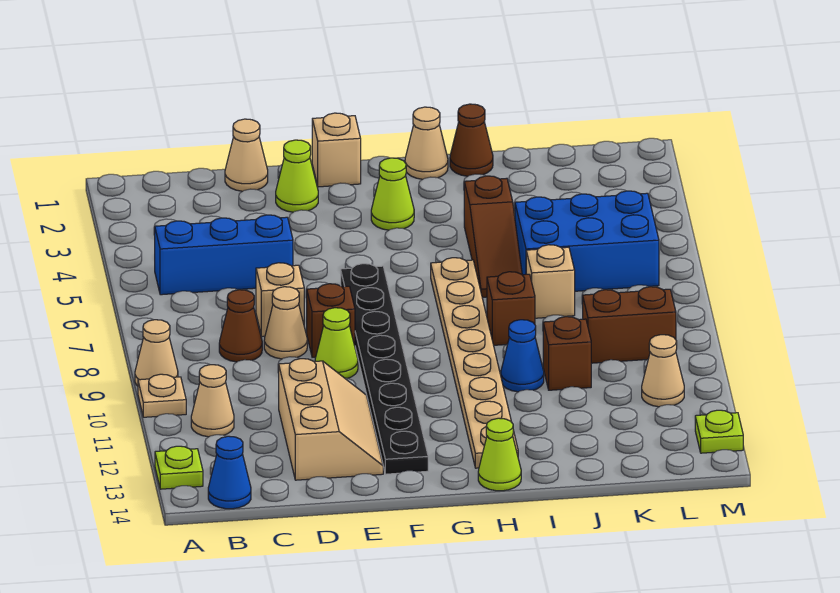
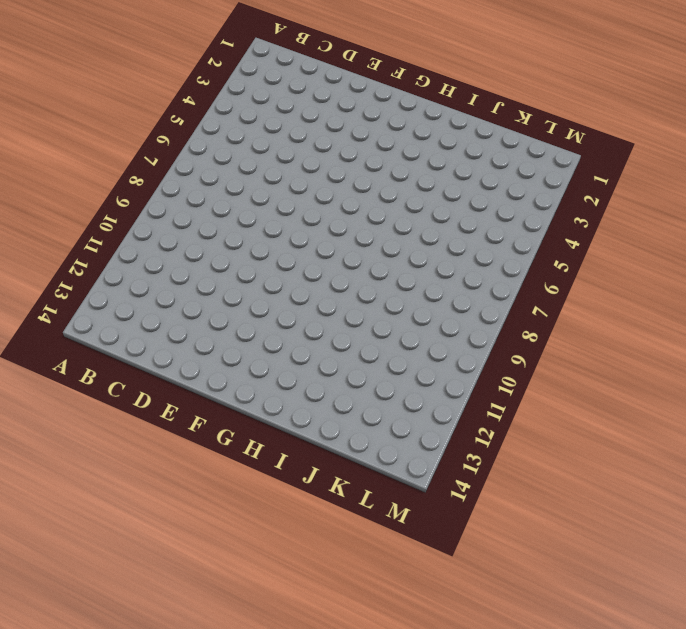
none -> tan cone A9 level 1
none -> tan plate A10 level 1
none -> lime plate A13 level 1
none -> blue brick B5:D5 level 1

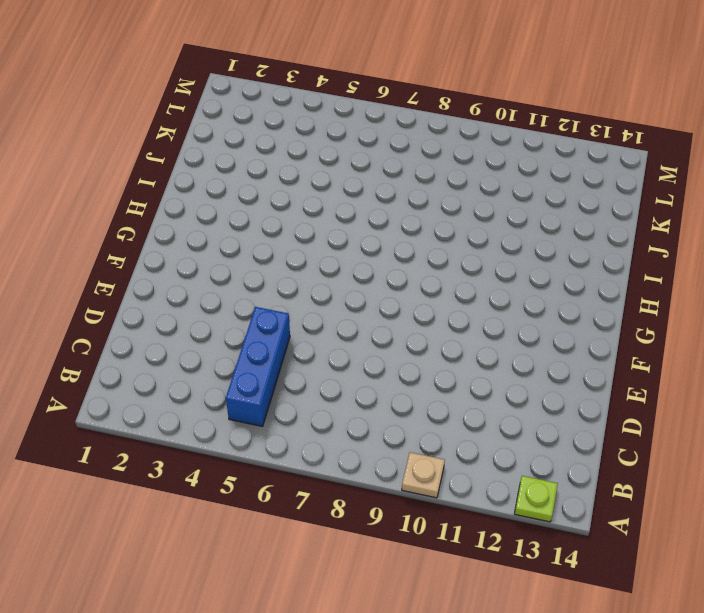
none -> tan cone A9 level 1
none -> tan cone B11 level 1
none -> blue cone B14 level 1
none -> brown cone C8 level 1

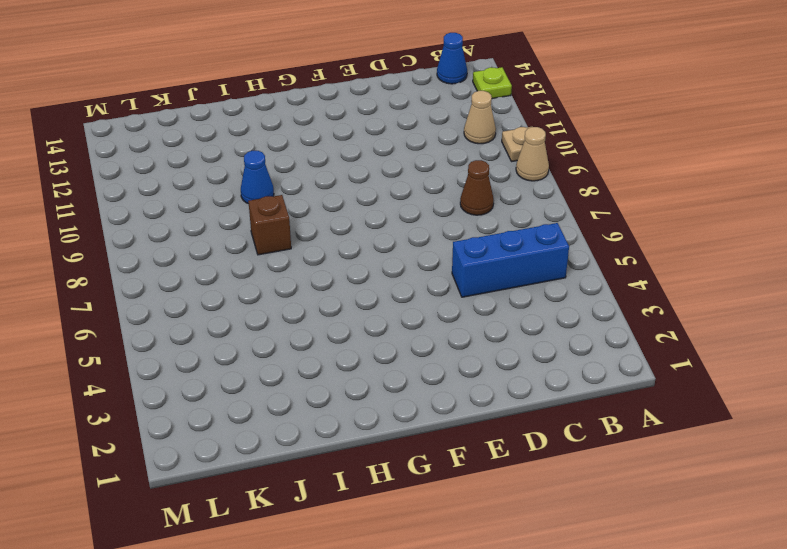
none -> tan cone D1 level 1
none -> tan brick D7 level 1
none -> tan cone D8 level 1
none -> tan slope D11:E13 level 1 top D

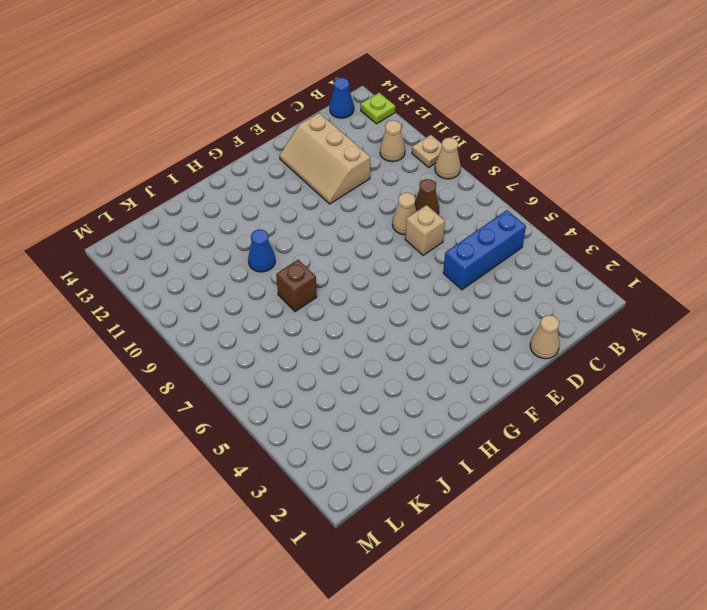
none -> lime cone E2 level 1
none -> brown brick E8 level 1
none -> lime cone E9 level 1
none -> tan brick F1 level 1

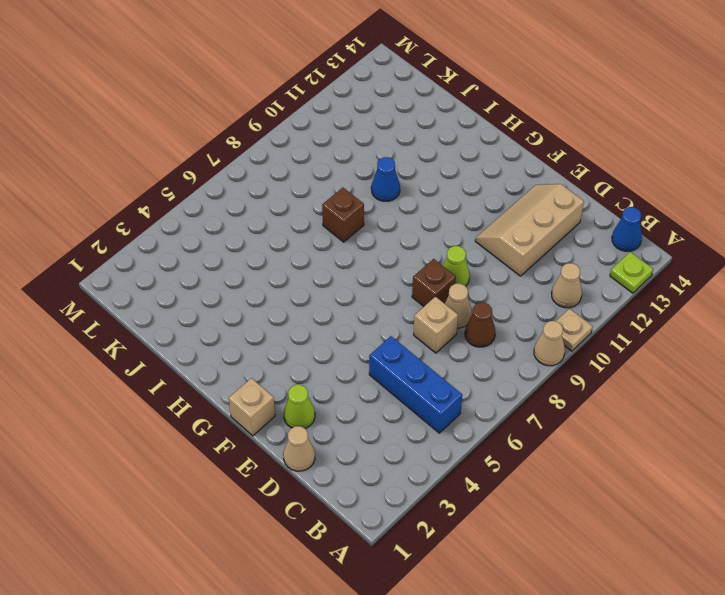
none -> black plate F6:F13 level 1
none -> lime cone G3 level 1
none -> tan cone H1 level 1
none -> tan plate H6:H13 level 1

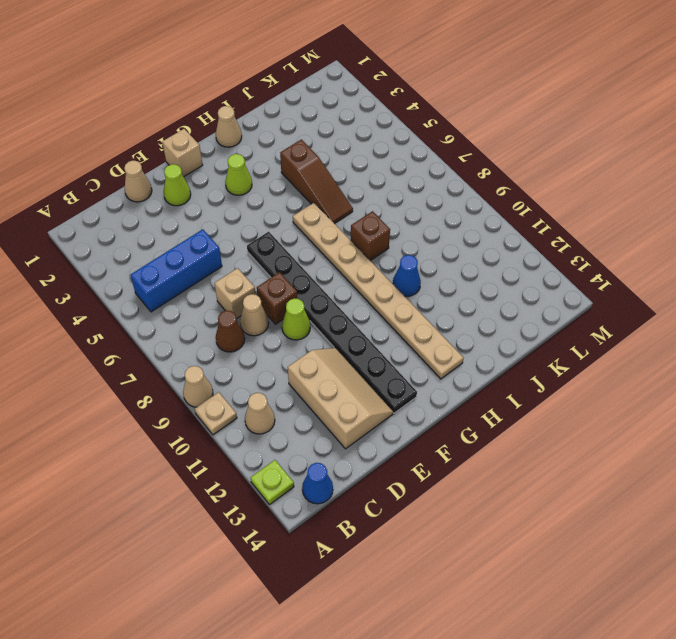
none -> lime cone H14 level 1
none -> brown cone I1 level 1
none -> blue brick J5:L6 level 1
none -> tan brick J7 level 1

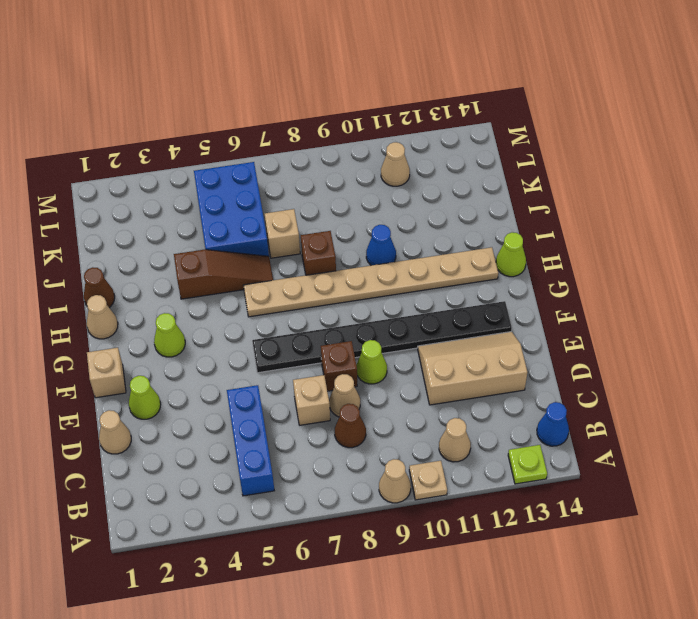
none -> brown brick J10 level 1
none -> brown brick K9:L9 level 1
none -> lime plate M13 level 1

